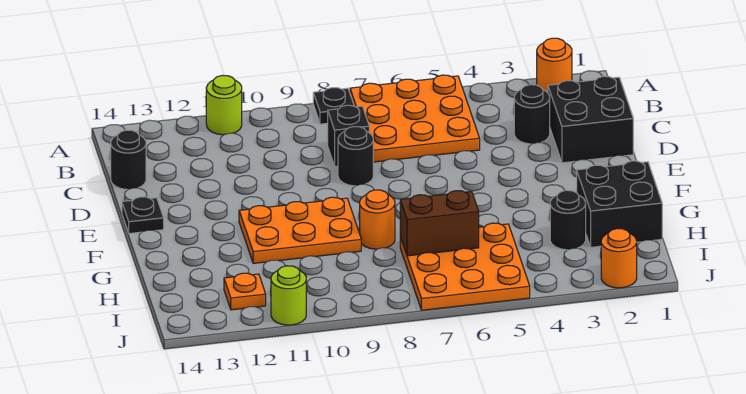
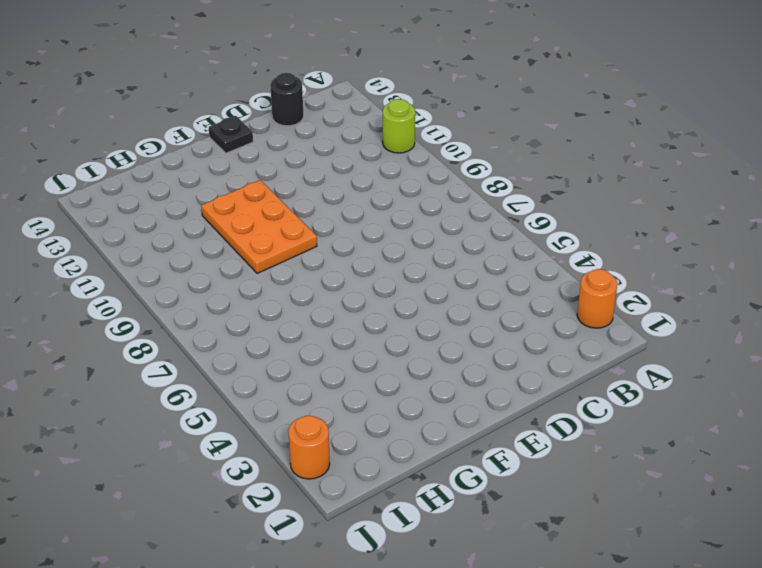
none -> orange plate A5:C7 level 1
none -> black plate A8 level 1
none -> black brick C1:D2 level 1

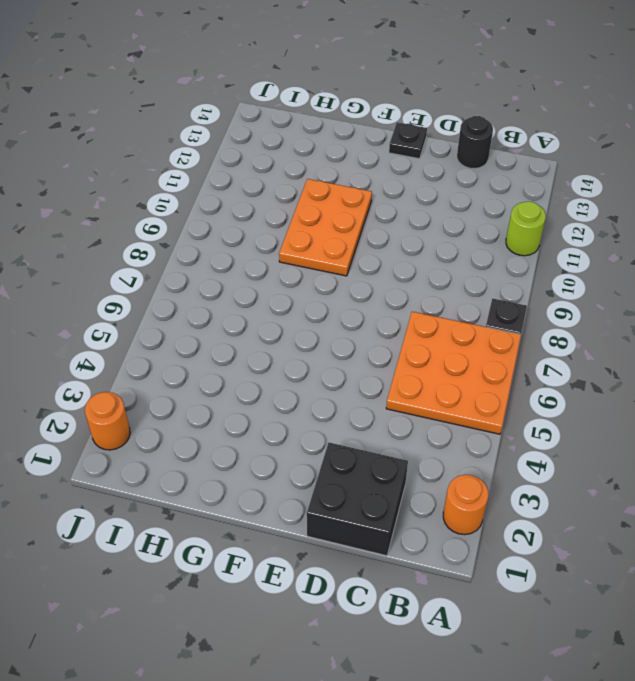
none -> black round brick C3 level 1
none -> black brick C8 level 1
none -> black round brick D8 level 1

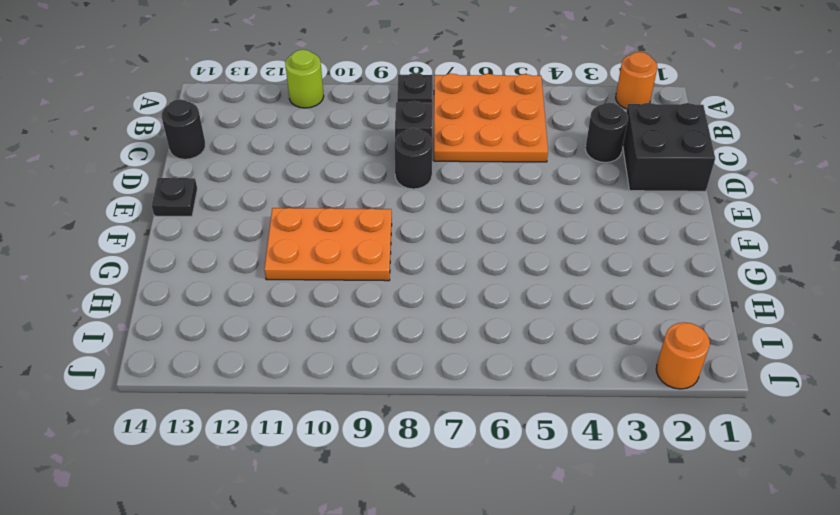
none -> black brick G1:H2 level 1
none -> orange round brick G8 level 1
none -> black round brick H3 level 1

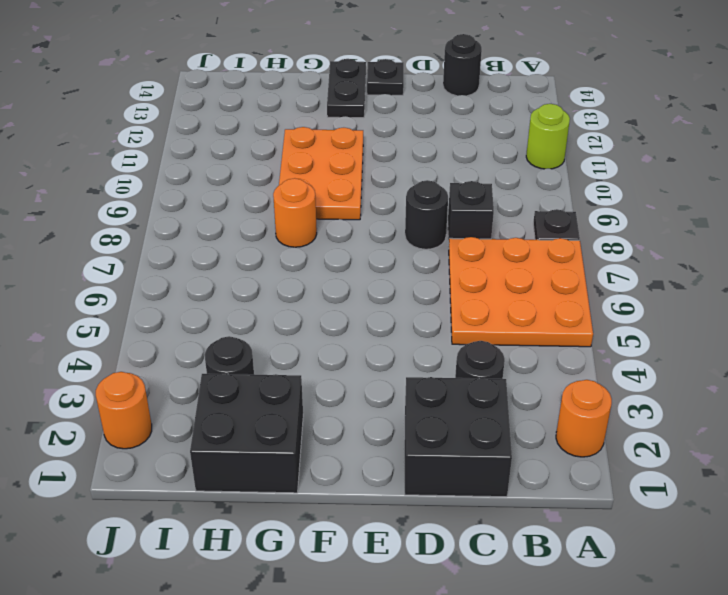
black plate F13:F14 level 1 -> none
none -> orange plate H5:J7 level 1
none -> orange plate I12 level 1
none -> lime round brick J11 level 1

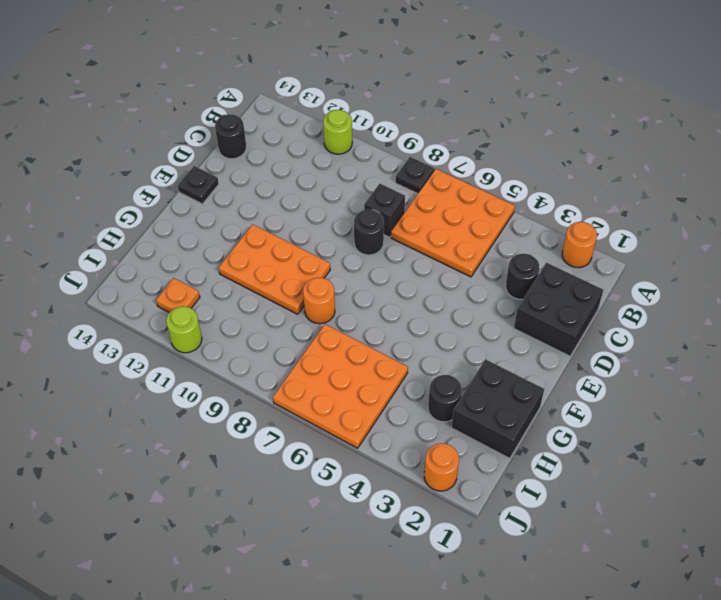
none -> brown brick H6:H7 level 2

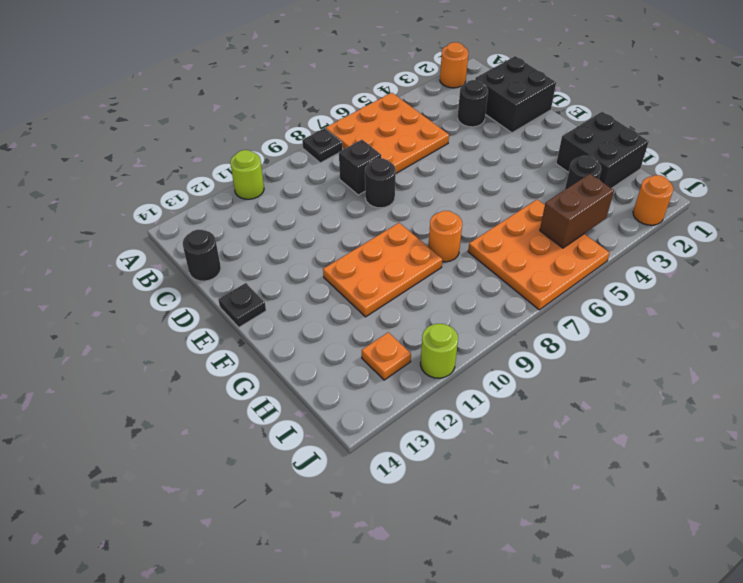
brown brick I4:I5 level 2 -> brown brick H6:H7 level 2

